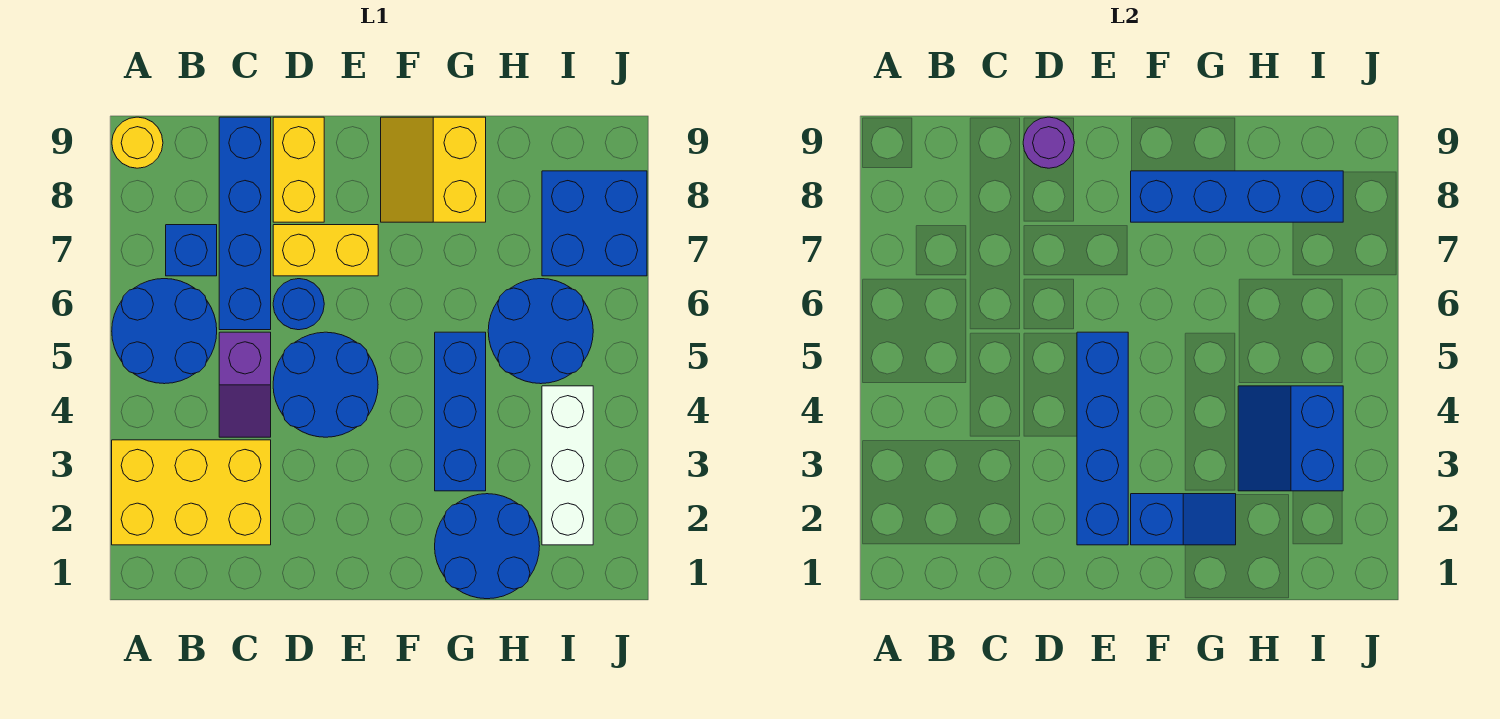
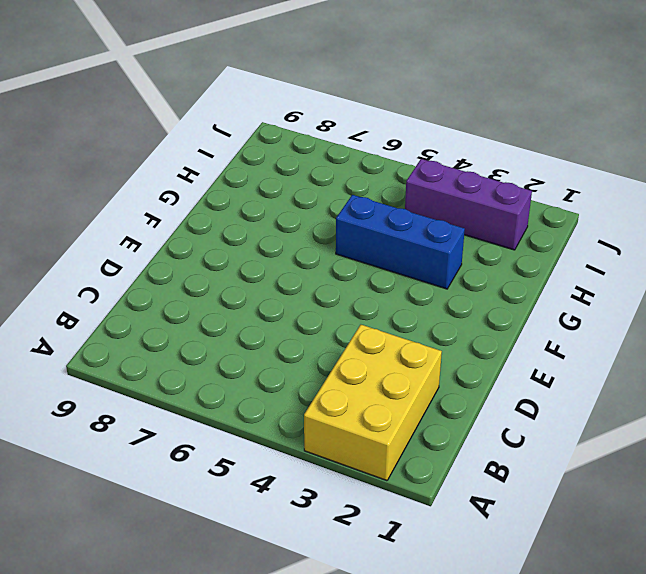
purple brick I2:I4 level 1 -> white brick I2:I4 level 1
none -> blue round brick A5:B6 level 1
none -> yellow round brick A9 level 1
none -> blue brick B7 level 1

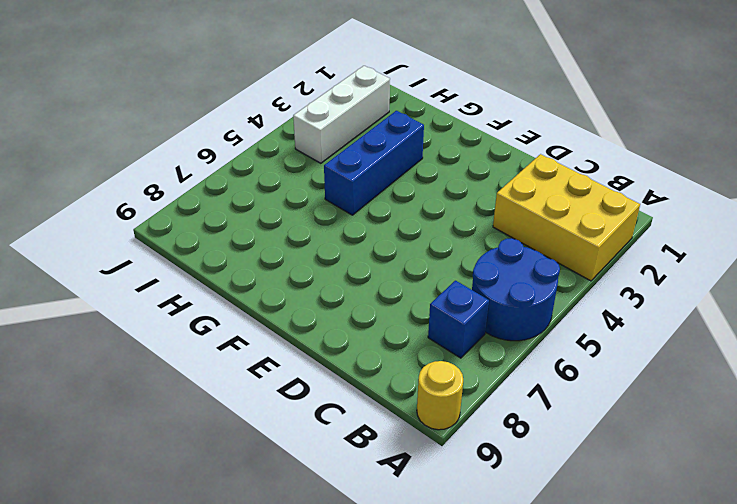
none -> purple slope C4:C5 level 1 top 5
none -> blue brick C6:C9 level 1
none -> blue round brick D4:E5 level 1

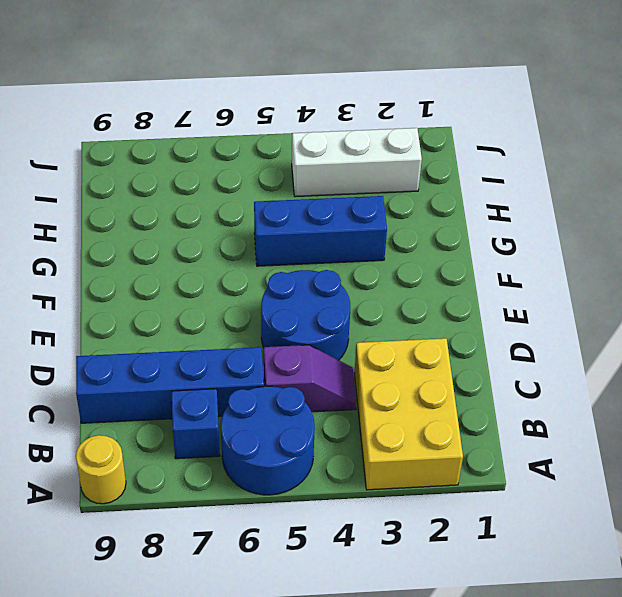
none -> blue round brick D6 level 1
none -> yellow brick D7:E7 level 1
none -> yellow brick D8:D9 level 1

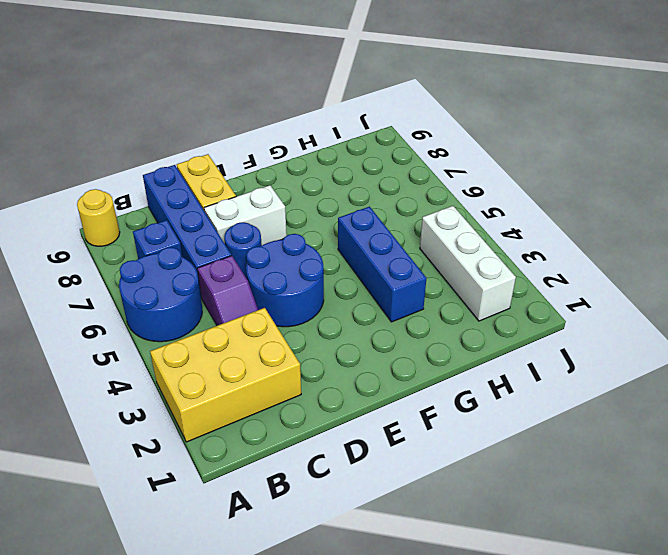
white brick D7:E7 level 1 -> yellow brick D7:E7 level 1
none -> yellow slope F8:G9 level 1 top G
none -> blue round brick G1:H2 level 1
none -> blue round brick H5:I6 level 1

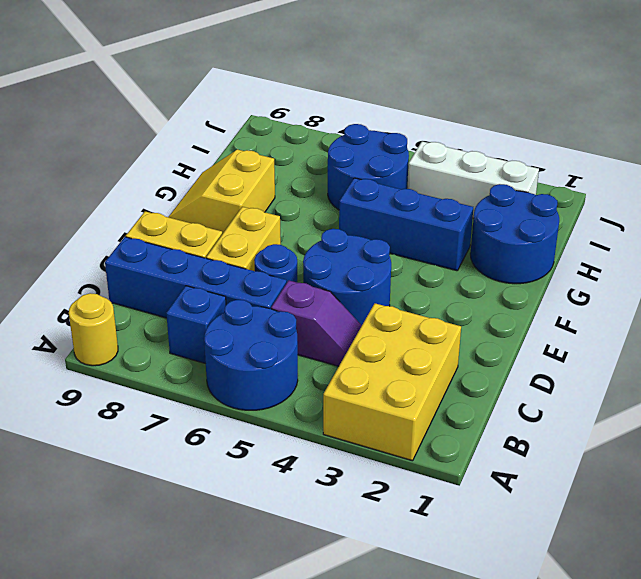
yellow slope F8:G9 level 1 top 8 -> yellow slope F8:G9 level 1 top G
none -> blue brick I7:J8 level 1
none -> purple round brick D9 level 2
none -> blue brick E2:E5 level 2

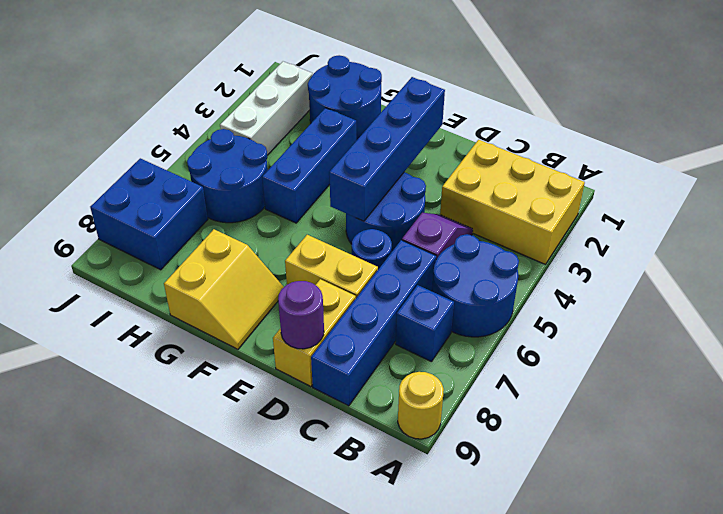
none -> blue slope F2:G2 level 2 top F
none -> blue brick F8:I8 level 2
none -> blue slope H3:I4 level 2 top I

